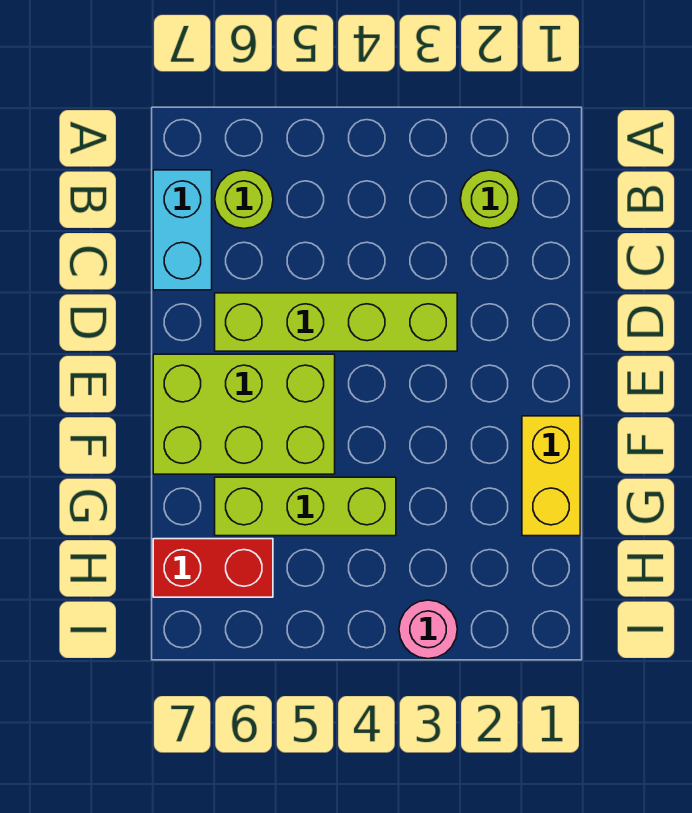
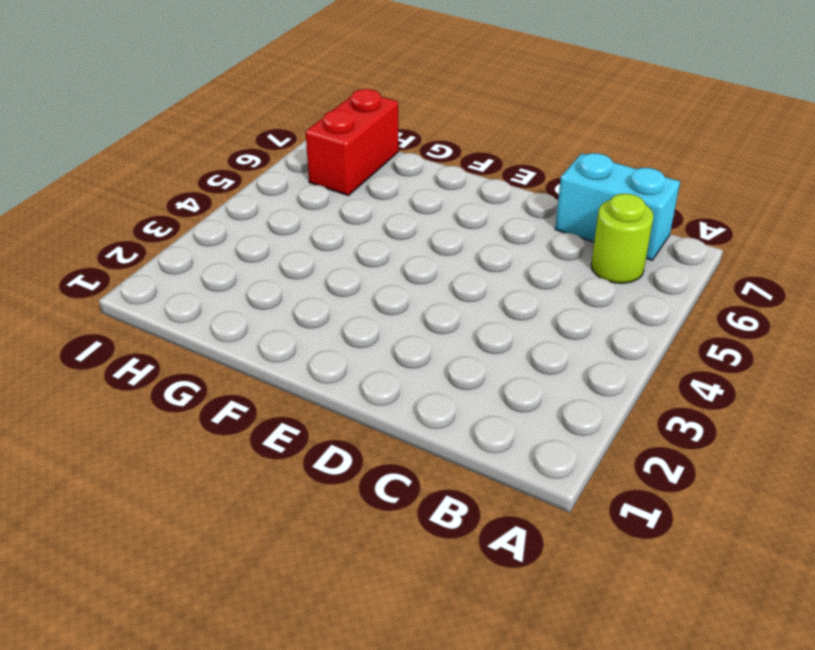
none -> lime round brick B2 level 1
none -> lime brick D3:D6 level 1

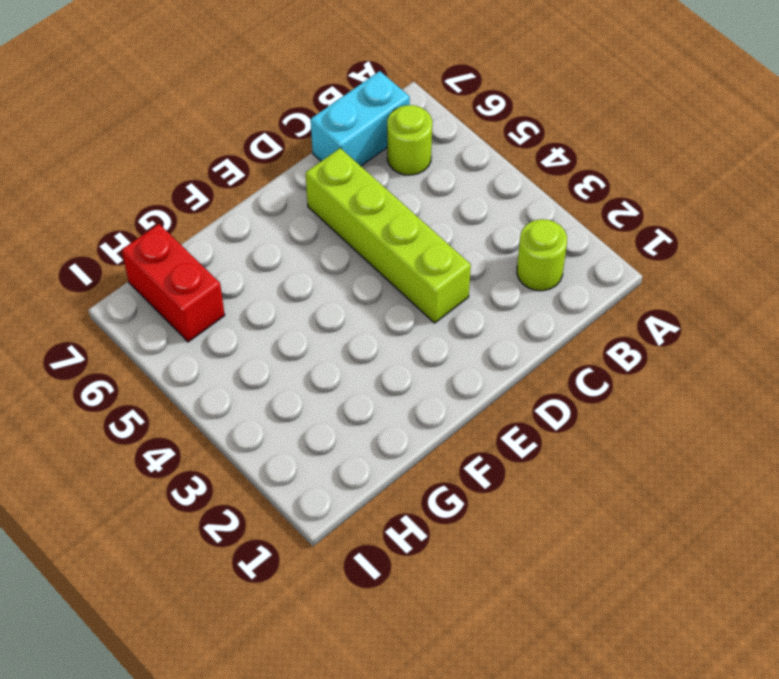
none -> lime brick E5:F7 level 1
none -> yellow brick F1:G1 level 1

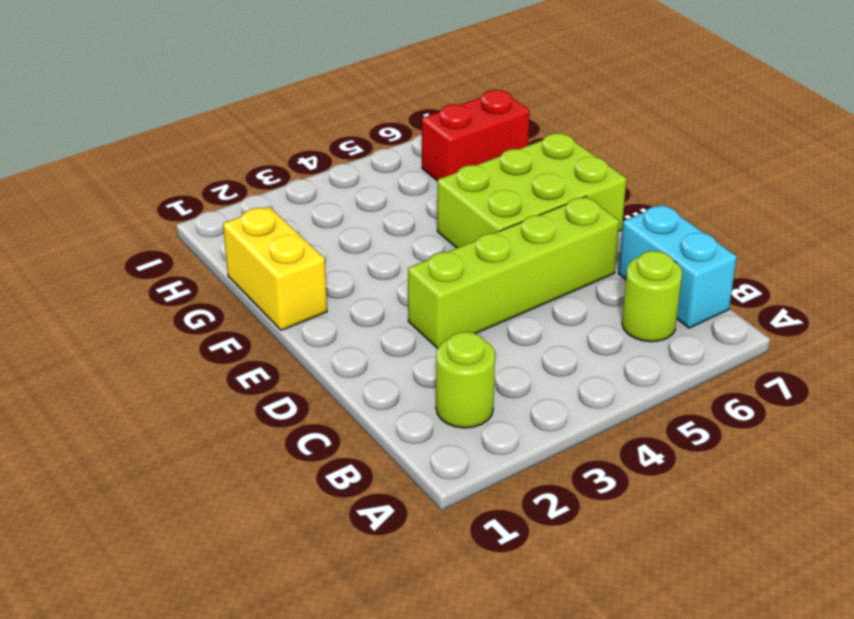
none -> lime brick G4:G6 level 1
none -> pink round brick I3 level 1

